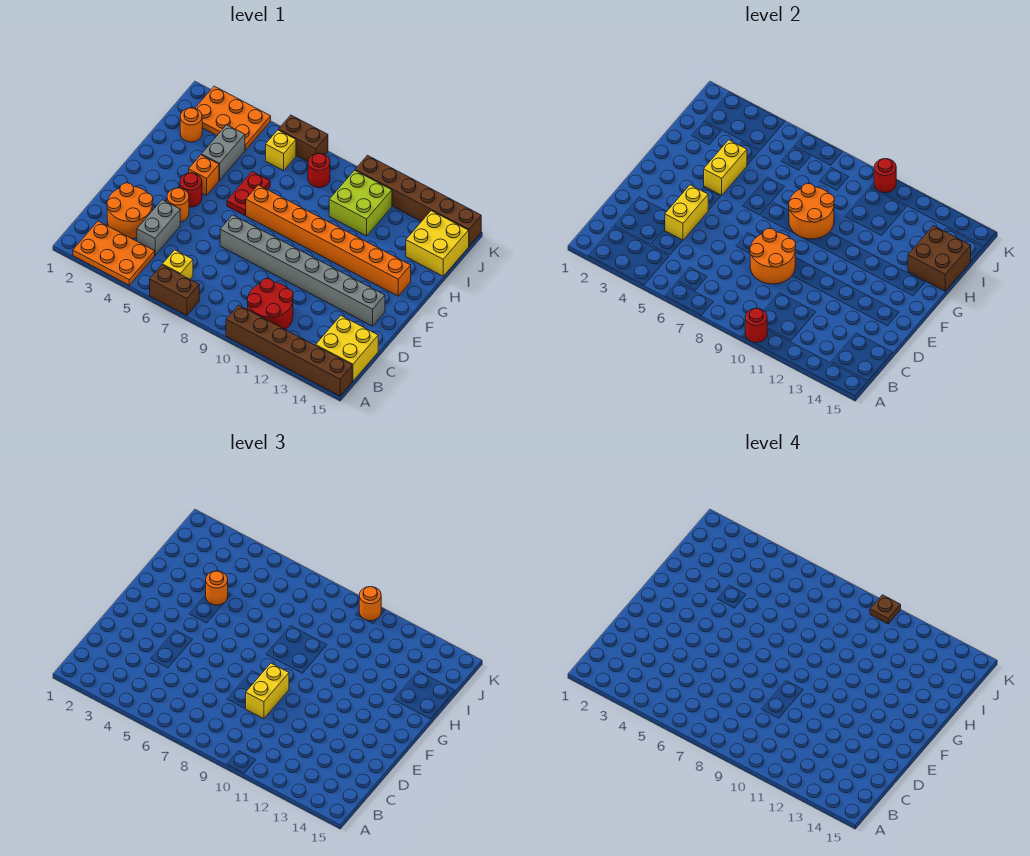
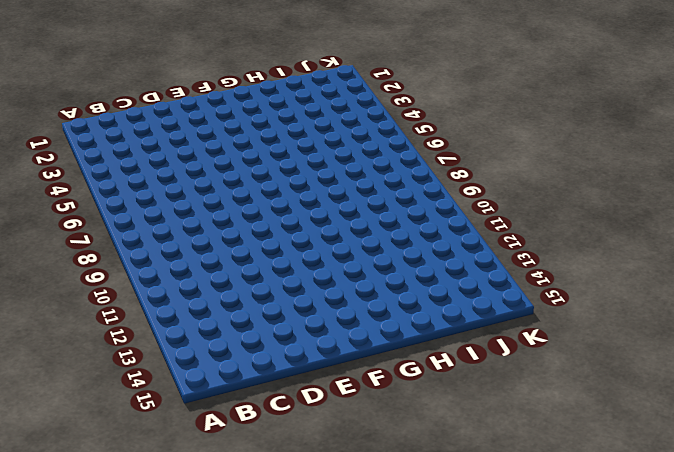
none -> orange plate A2:B4 level 1
none -> brown brick A6:A7 level 1
none -> brown brick A10:A15 level 1
none -> yellow brick B6 level 1

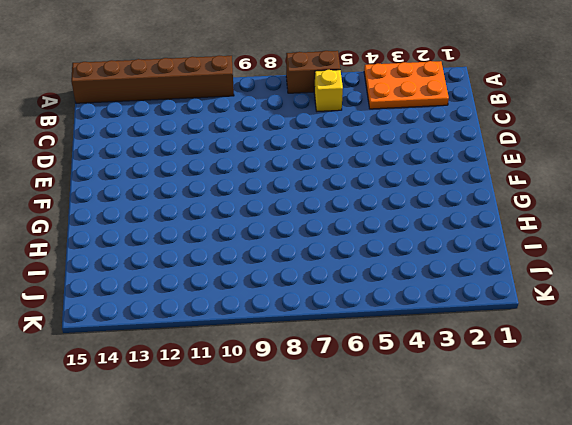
none -> red round brick B10:C11 level 1
none -> yellow brick B14:C15 level 1
none -> orange round brick C2:D3 level 1
none -> grey brick C4:D4 level 1

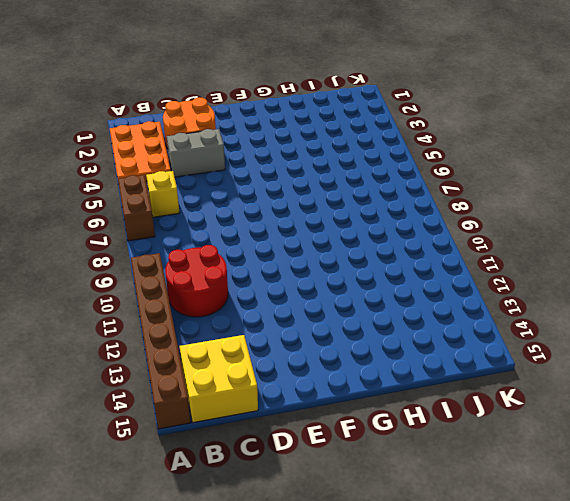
none -> orange round brick E4 level 1
none -> grey brick E7:E14 level 1
none -> red round brick F4 level 1
none -> orange brick G4 level 1

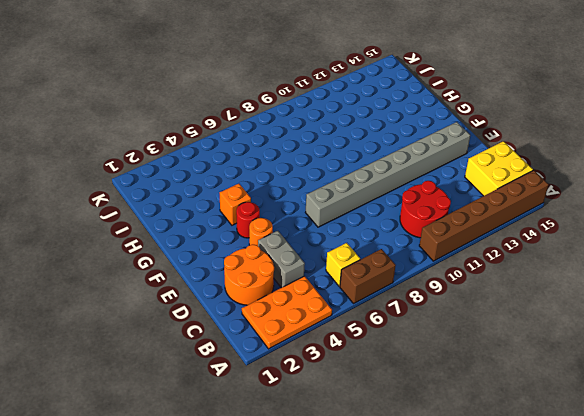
none -> red plate G6:H6 level 1
none -> orange brick G7:G14 level 1
none -> grey brick H4:I4 level 1
none -> orange round brick I2 level 1

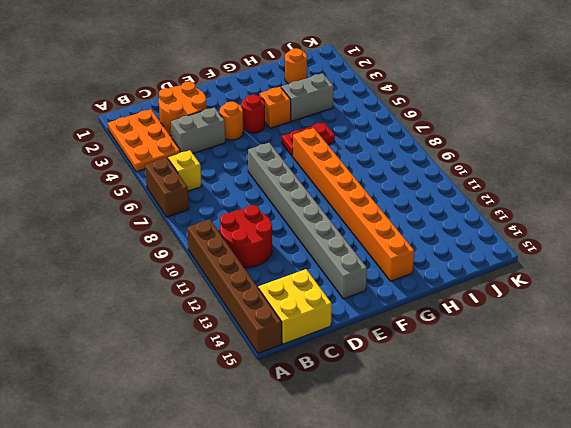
none -> lime brick I10:J11 level 1
none -> yellow brick I14:J15 level 1
none -> orange plate J2:K4 level 1
none -> yellow brick J6 level 1

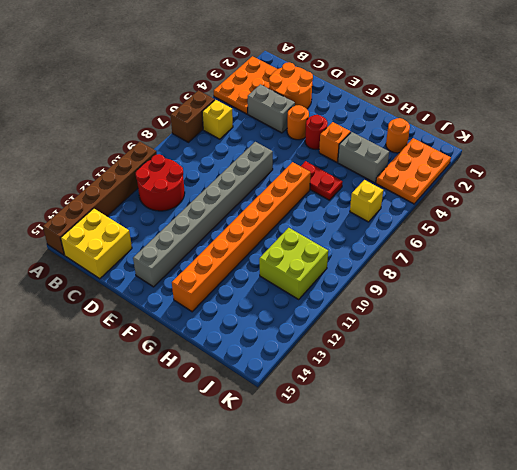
none -> yellow brick I14:J15 level 1
none -> red round brick J8 level 1
none -> brown brick K6:K7 level 1
none -> brown brick K10:K15 level 1

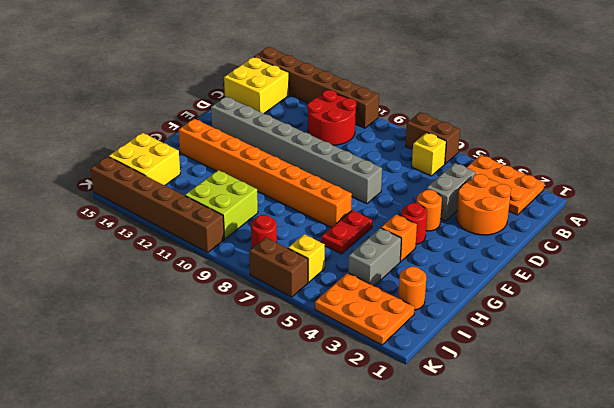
none -> red round brick A10 level 2
none -> yellow brick D4:E4 level 2
none -> orange round brick D8:E9 level 2
none -> yellow brick G4:H4 level 2

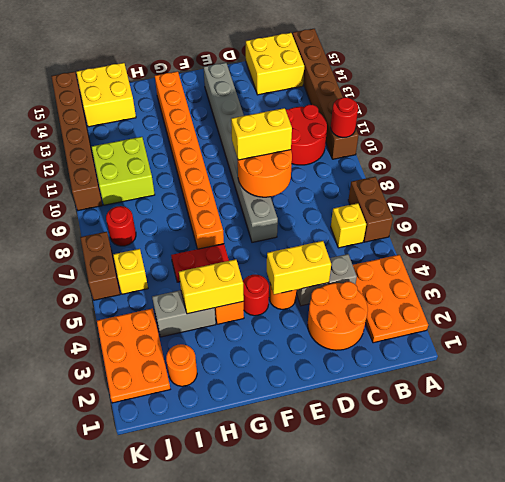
none -> orange round brick G8:H9 level 2
none -> brown brick H14:I15 level 2
none -> red round brick K10 level 2
none -> orange round brick H4 level 3

